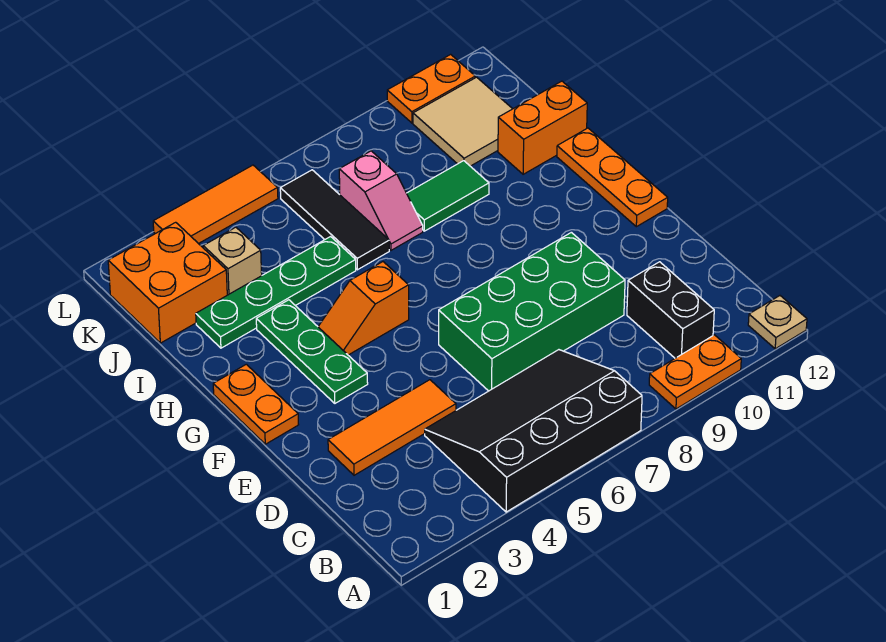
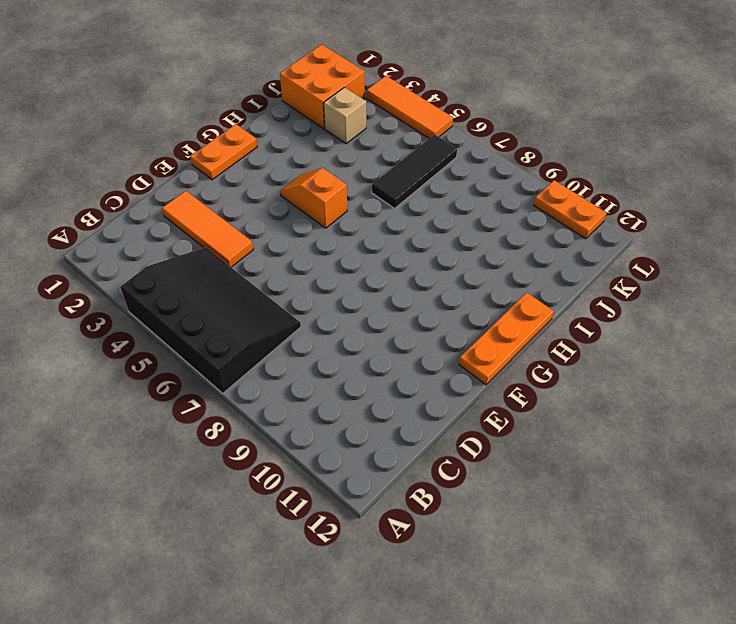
none -> orange plate A9:A10 level 1
none -> tan plate A12 level 1
none -> black brick B10:C10 level 1

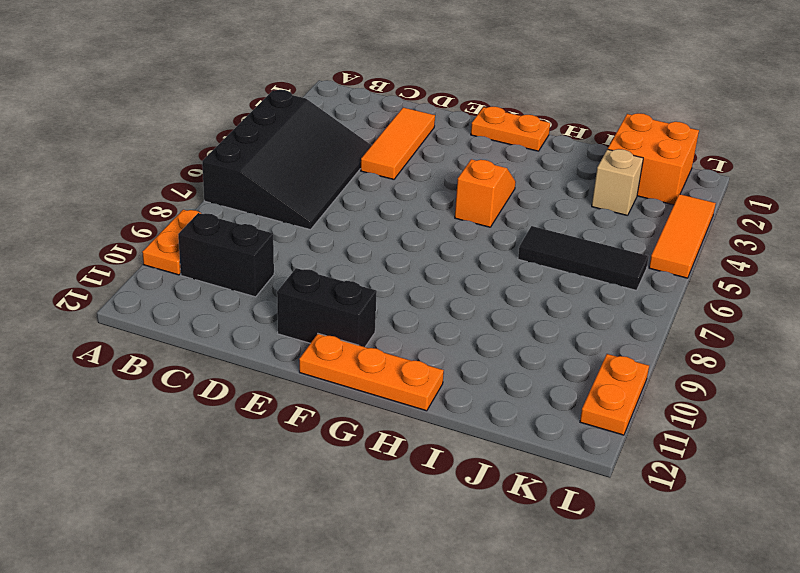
black brick E11:F11 level 1 -> none
none -> tan plate A12 level 1
none -> green brick D6:E9 level 1
none -> green plate F3:H3 level 1

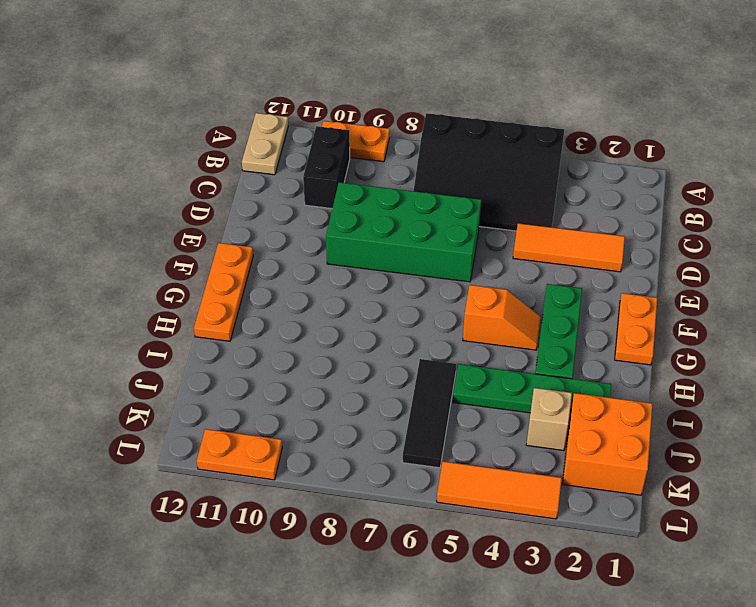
tan plate A12:B12 level 1 -> tan plate A12 level 1
none -> pink slope I7:J7 level 1 top J
none -> green tile I8:I9 level 1
none -> orange brick I11:I12 level 1

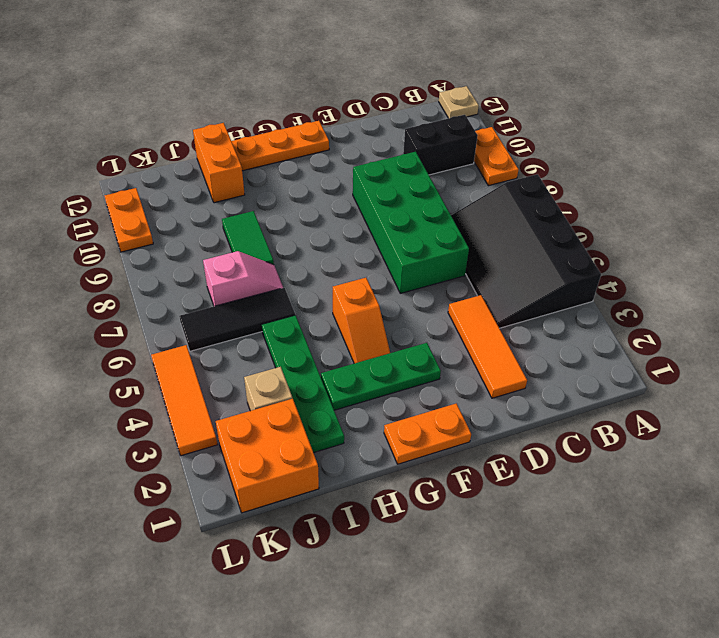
none -> tan tile J10:K11 level 1

